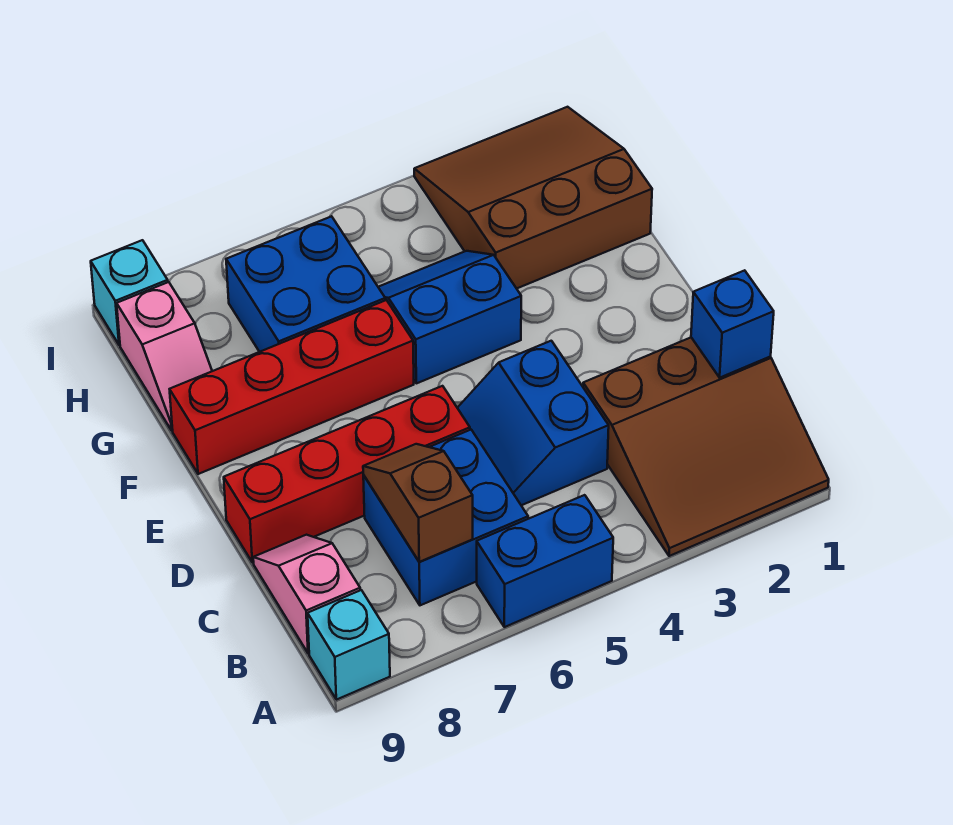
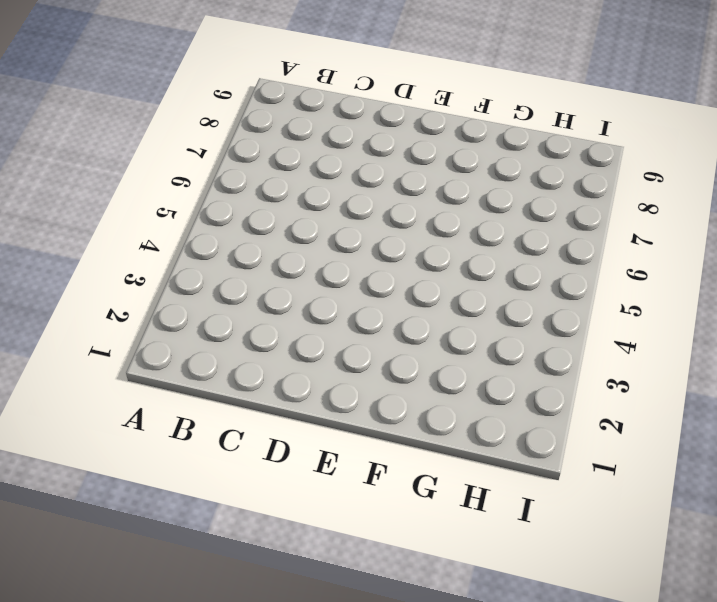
none -> brown slope A1:C3 level 1 top C
none -> blue brick A5:A6 level 1
none -> cyan brick A9 level 1

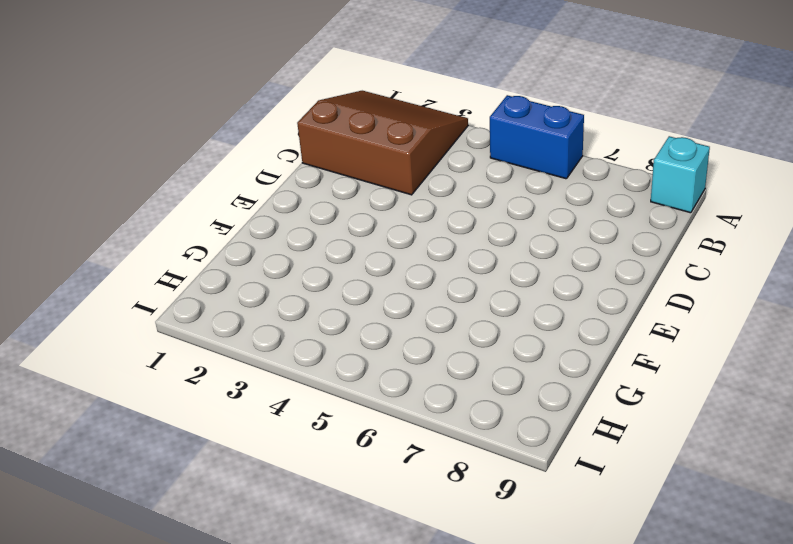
none -> blue brick B6:C7 level 1
none -> pink slope B9:C9 level 1 top B
none -> blue slope C4:D5 level 1 top 4

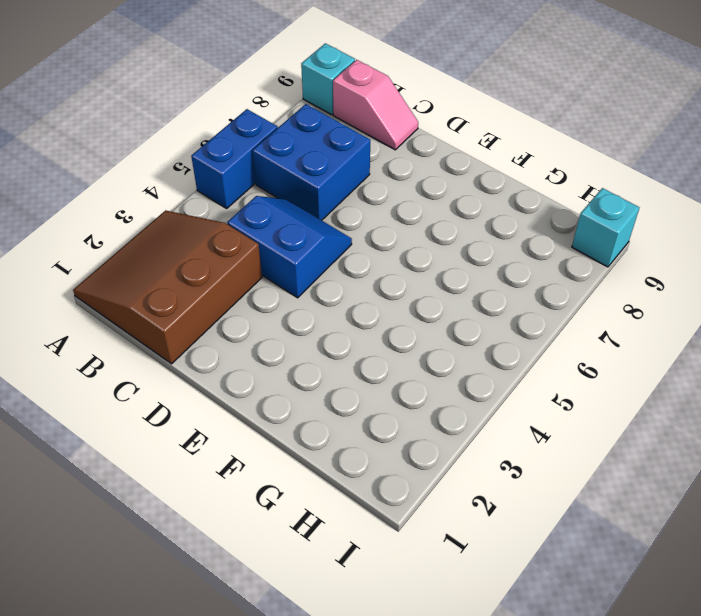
none -> red brick D6:D9 level 1
none -> blue slope F4:G5 level 1 top F
none -> red brick F6:F9 level 1

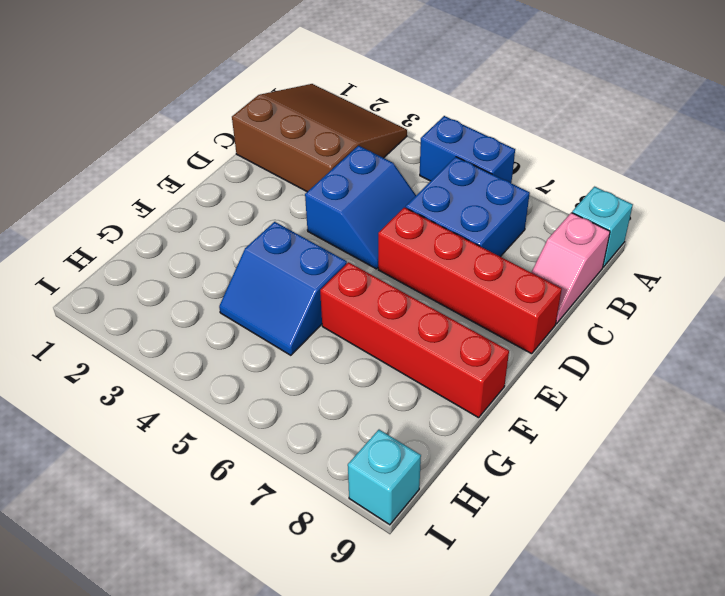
none -> brown slope G1:I3 level 1 top G
none -> blue brick G6:H7 level 1
none -> pink slope G9:H9 level 1 top H

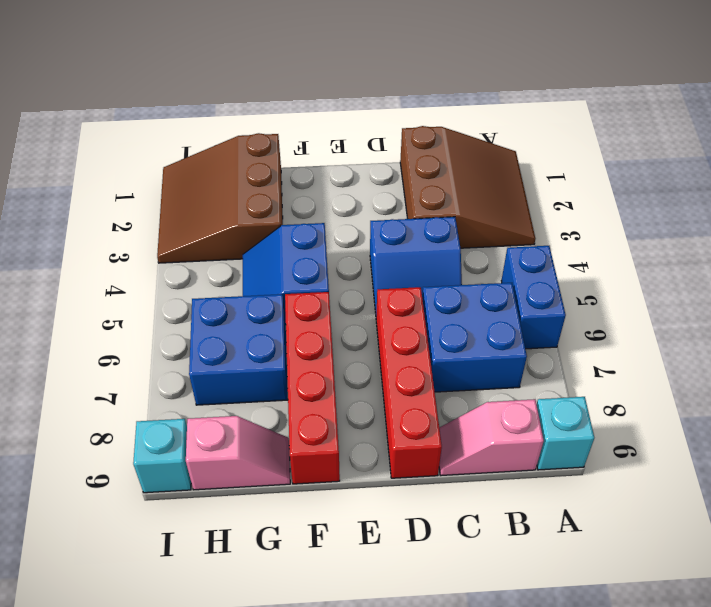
none -> brown slope B7:C7 level 2 top B
none -> blue brick C1 level 2

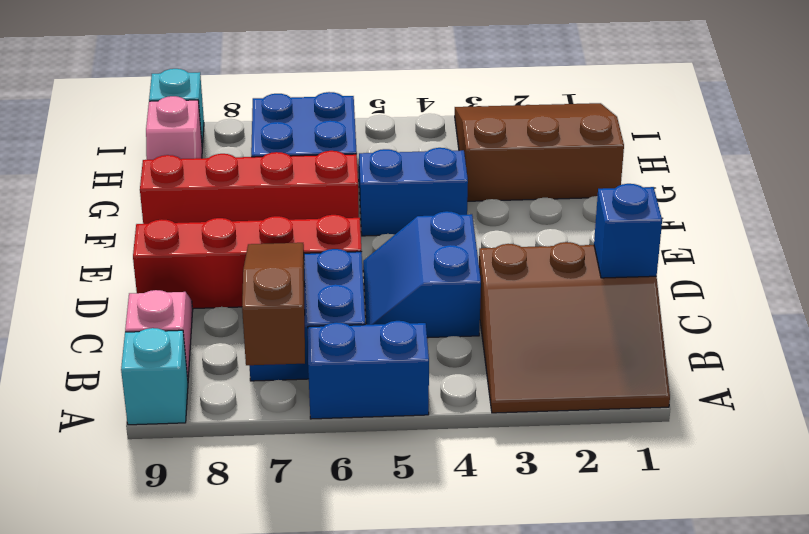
brown slope A7:C7 level 2 top A -> brown slope B7:C7 level 2 top B

